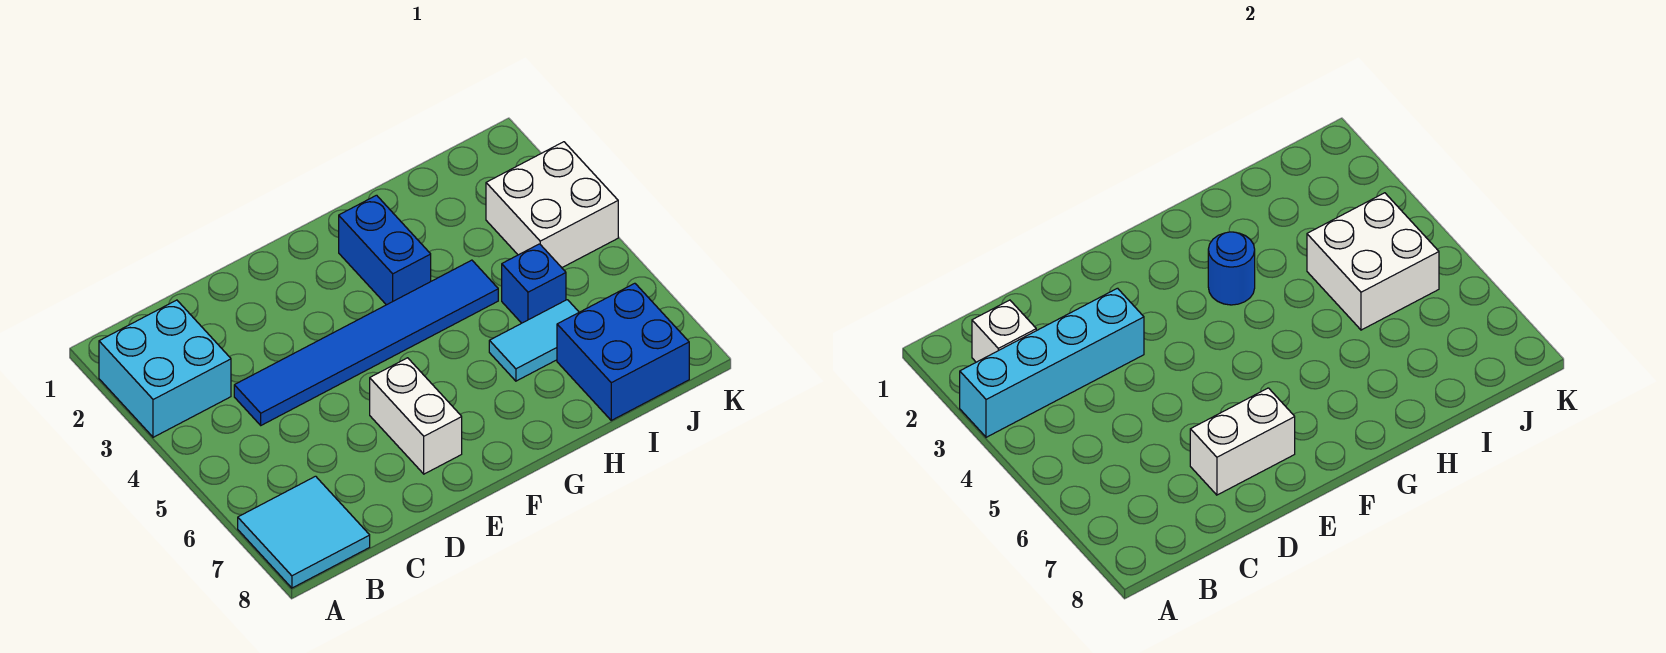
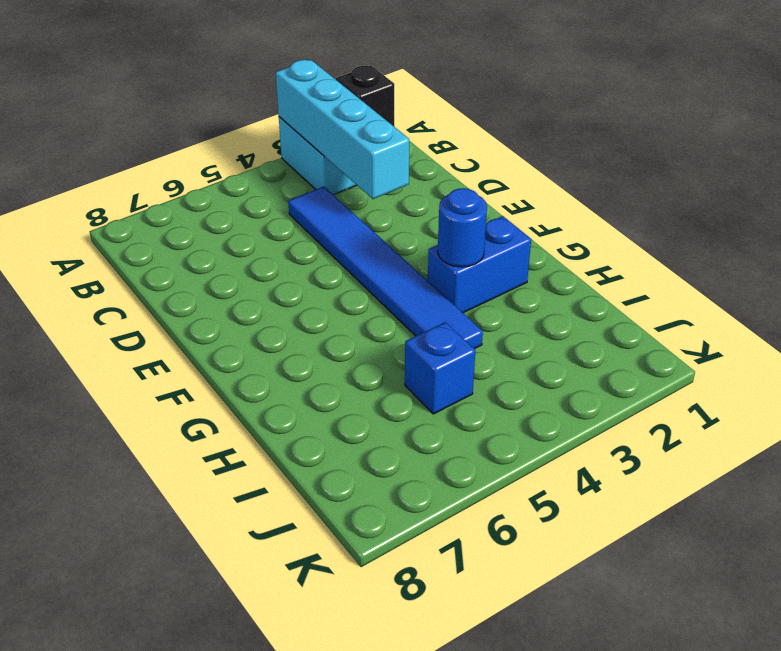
black brick B2 level 2 -> white brick B2 level 2
none -> cyan tile A7:B8 level 1
none -> white brick E6:E7 level 1
none -> cyan tile H6:I6 level 1

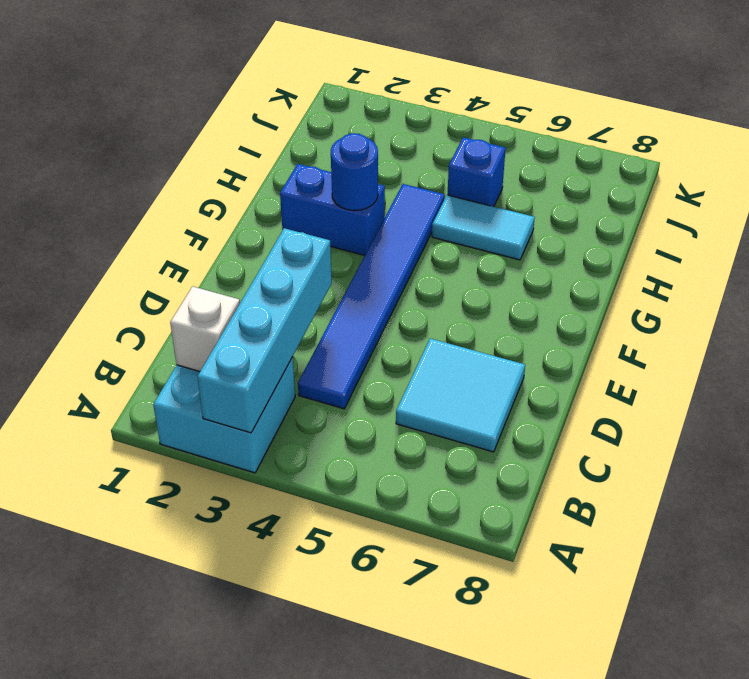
cyan tile C6:D7 level 1 -> cyan tile A7:B8 level 1
cyan tile H5:H6 level 1 -> cyan tile H6:I6 level 1
none -> white brick E6:E7 level 1
none -> blue brick I7:J8 level 1
none -> white brick J3:K4 level 1

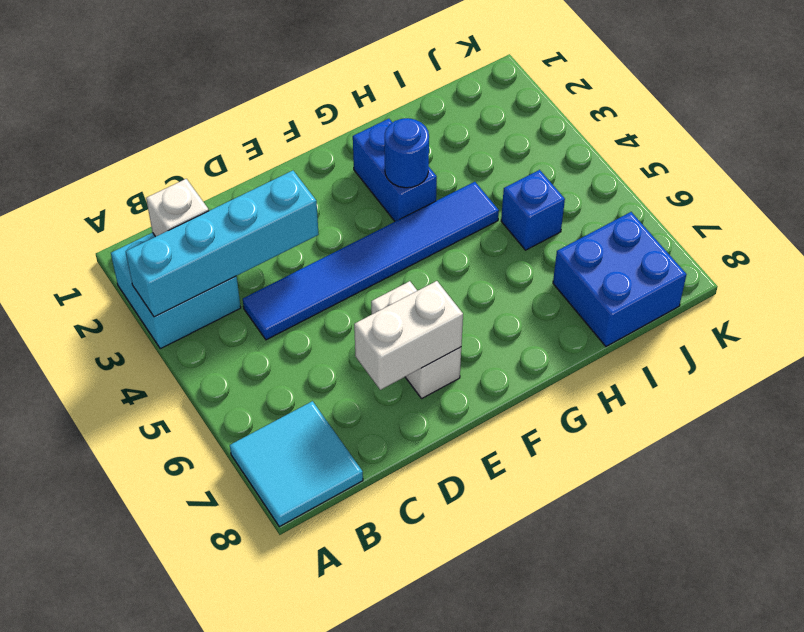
none -> cyan tile H6:I6 level 1
none -> white brick J3:K4 level 1
none -> white brick I4:J5 level 2

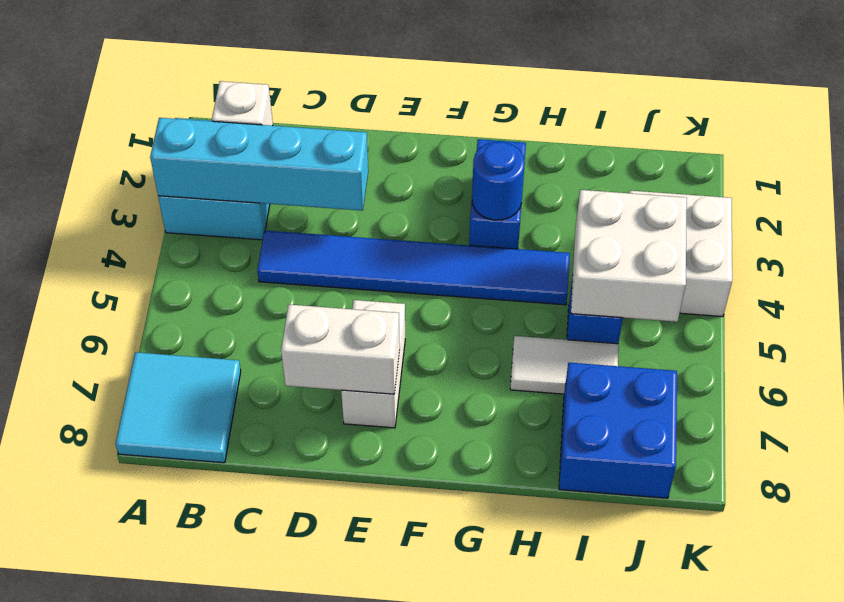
white tile H6:I6 level 1 -> cyan tile H6:I6 level 1

